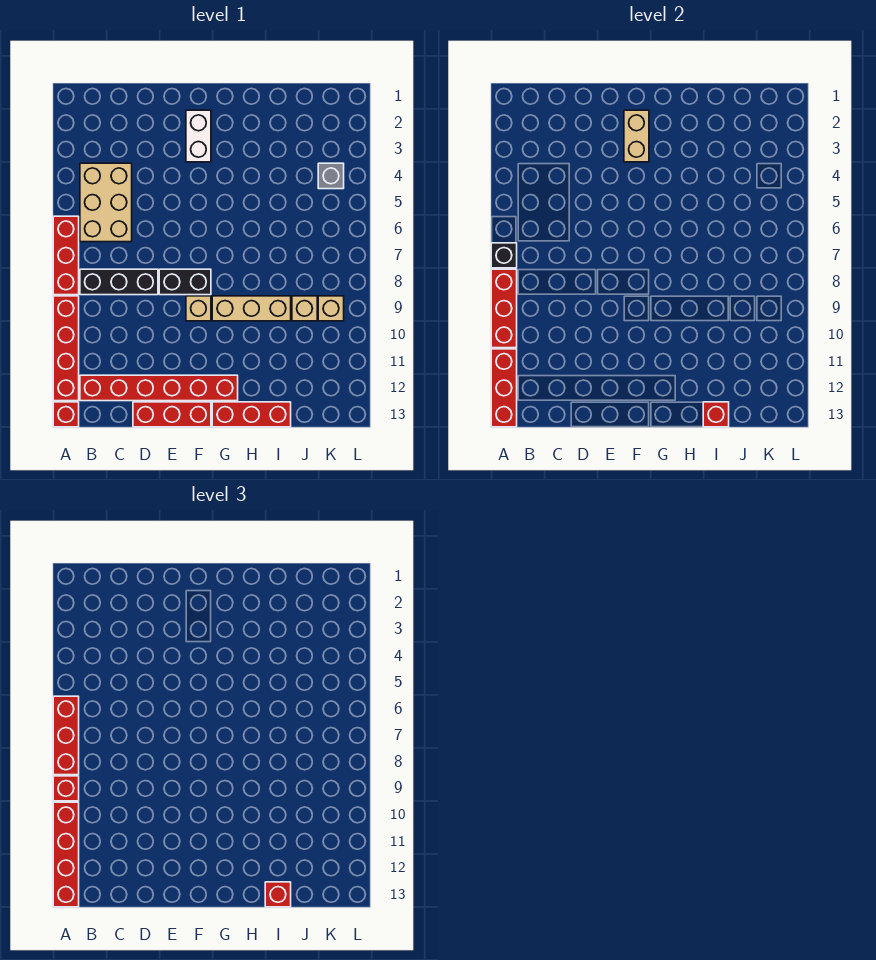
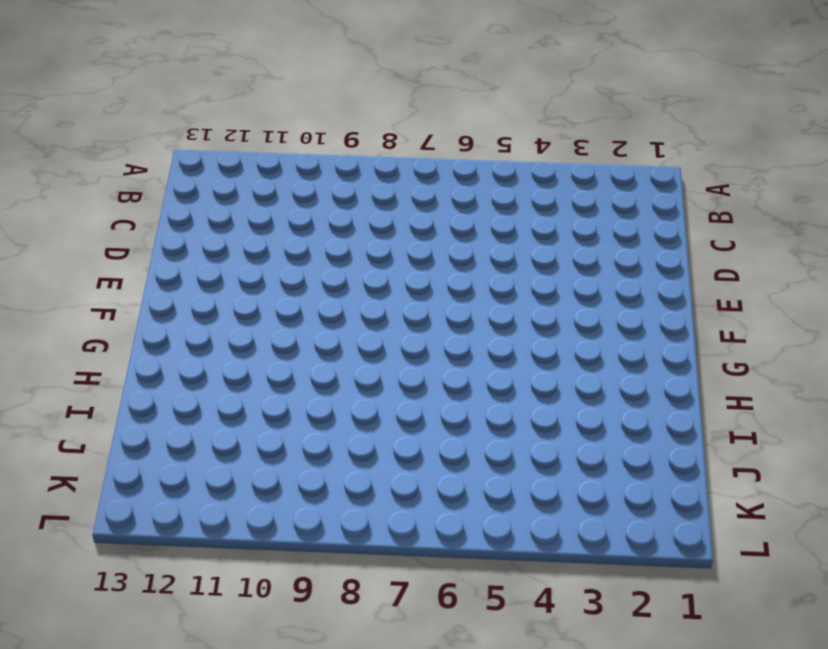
none -> red brick A6:A8 level 1
none -> red brick A9:A12 level 1
none -> red brick A13 level 1

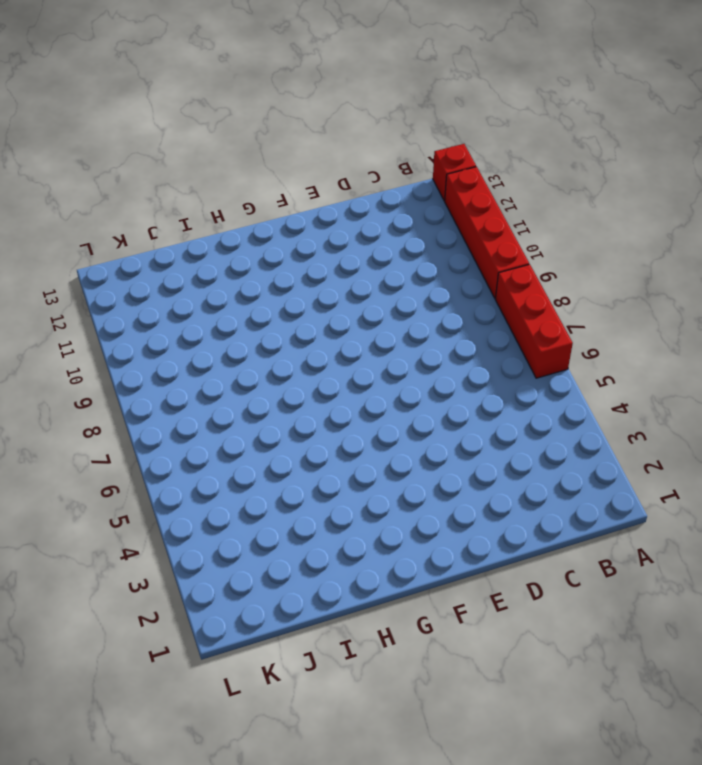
none -> tan brick B4:C6 level 1
none -> black brick B8:D8 level 1
none -> red brick B12:G12 level 1

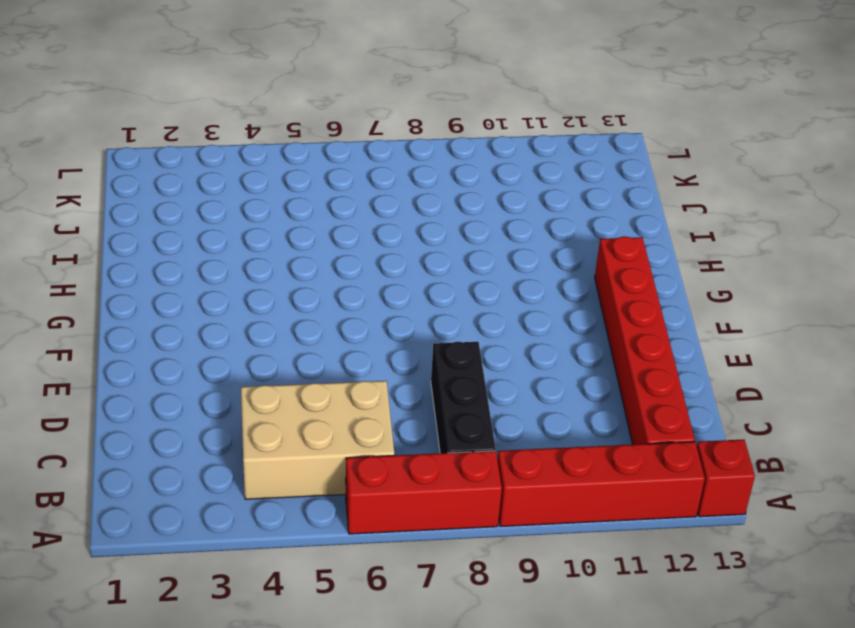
none -> red brick D13:F13 level 1
none -> black brick E8:F8 level 1
none -> white brick F2:F3 level 1

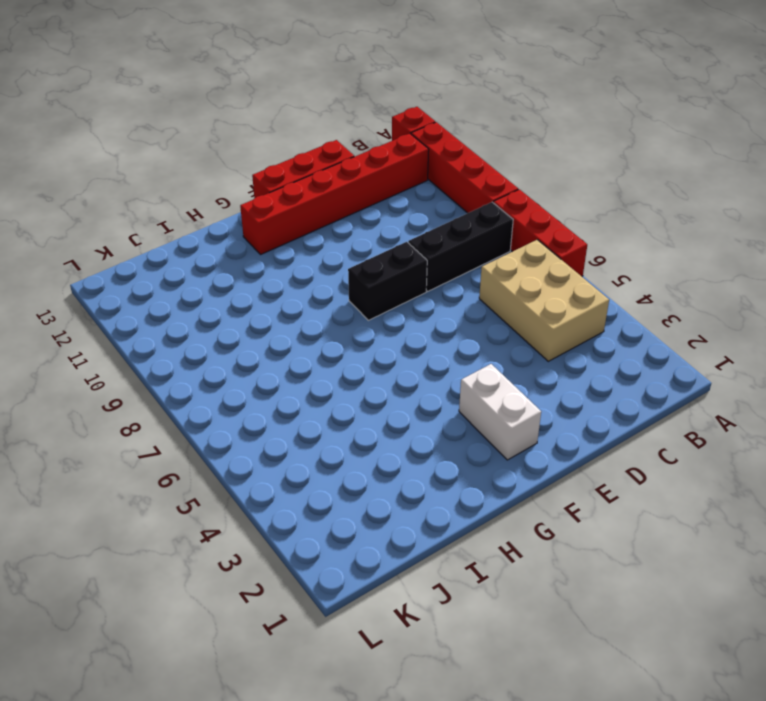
none -> tan brick F9 level 1
none -> tan brick G9:I9 level 1
none -> red brick G13:I13 level 1

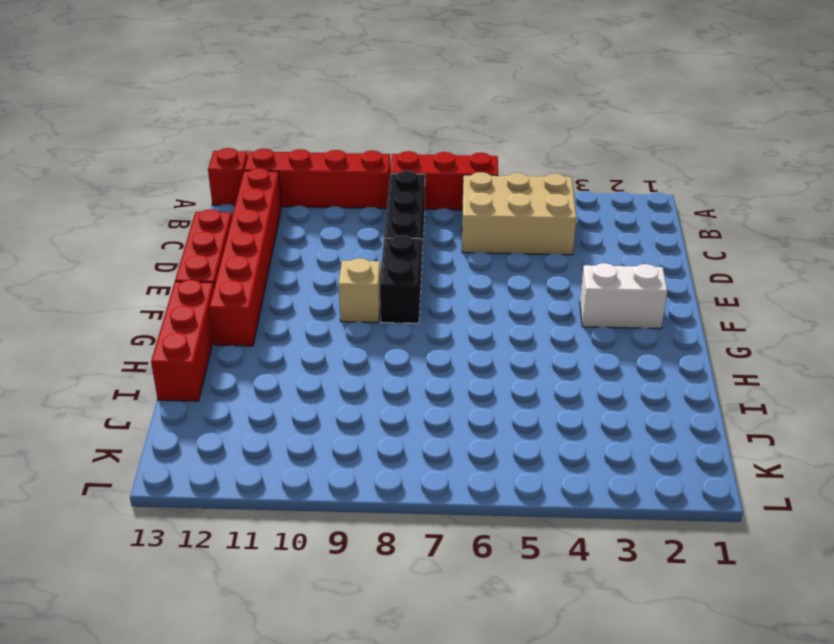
none -> tan brick G9:I9 level 1
none -> tan brick J9 level 1
none -> grey brick K4 level 1

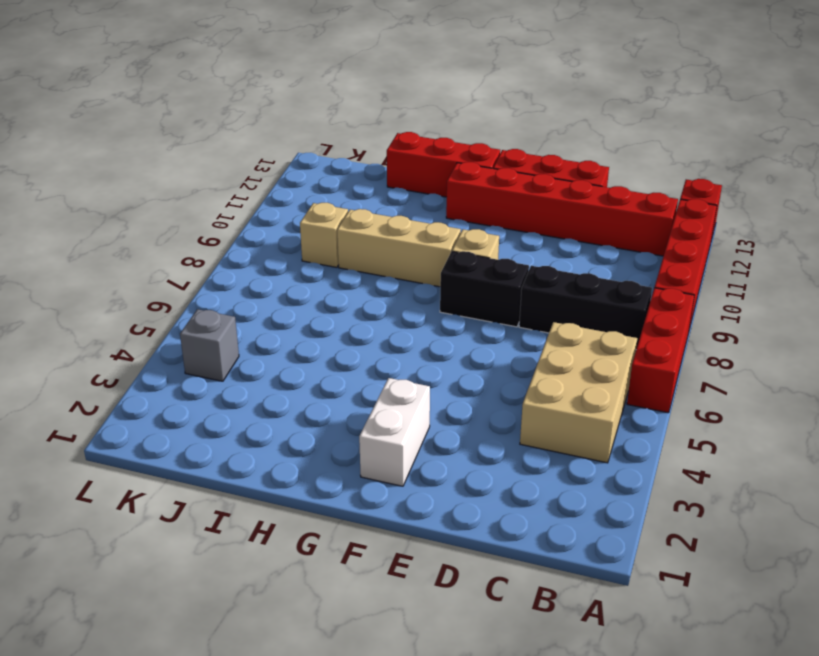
none -> tan brick K9 level 1
none -> black brick A7 level 2
none -> red brick A8:A10 level 2

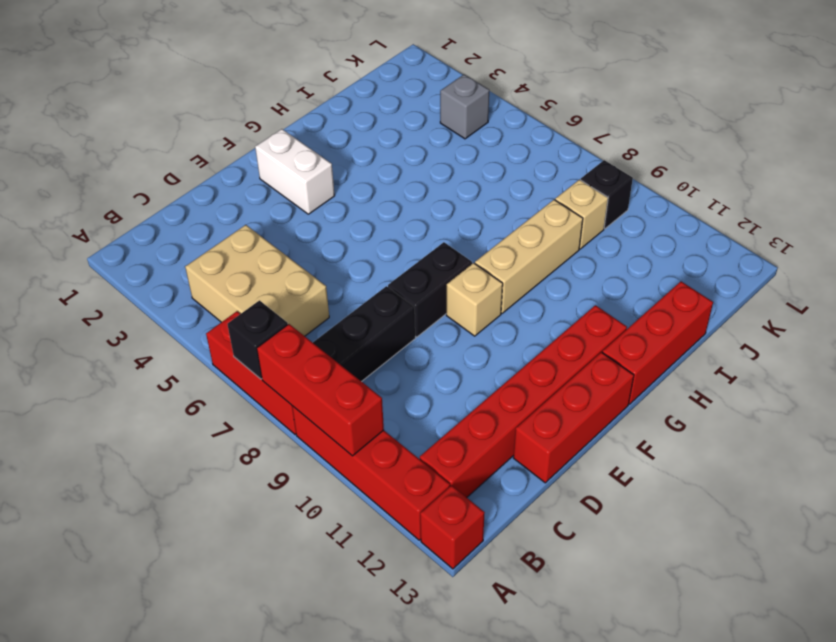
black brick K9 level 1 -> tan brick K9 level 1
none -> red brick A11:A13 level 2
none -> tan brick F2:F3 level 2
none -> red brick I13 level 2

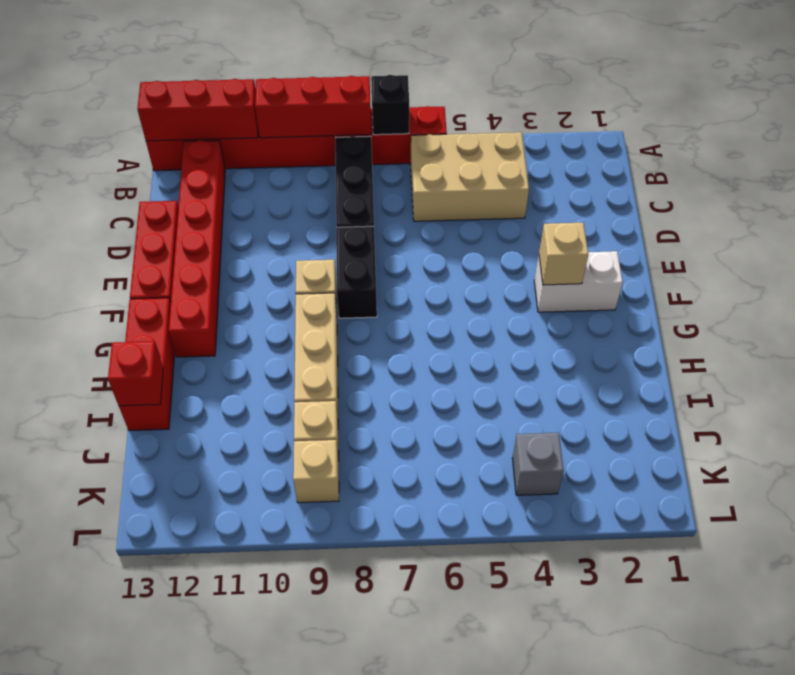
tan brick F3 level 2 -> tan brick F2:F3 level 2
none -> red brick A6:A8 level 3
none -> red brick A9 level 3
none -> red brick A10:A13 level 3

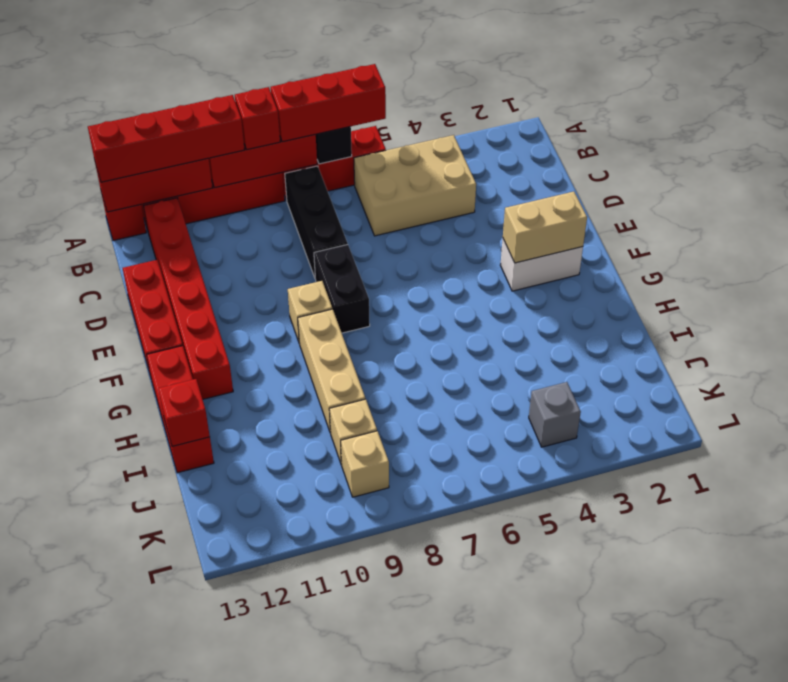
none -> red brick I13 level 3

